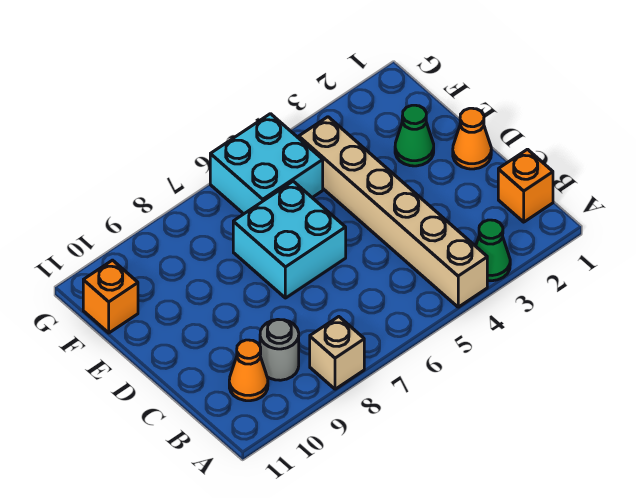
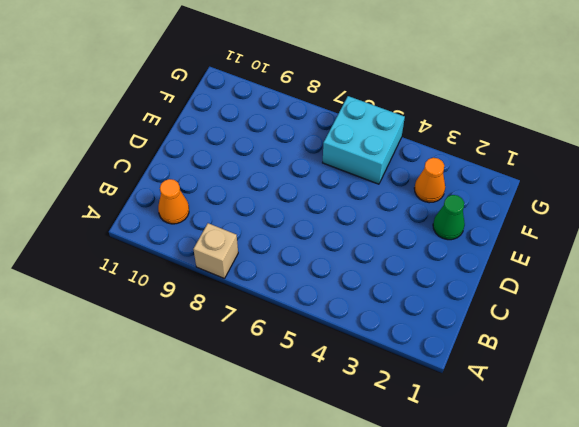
orange cone F3 level 1 -> orange cone D1 level 1
none -> green cone A3 level 1
none -> tan brick A4:F4 level 1

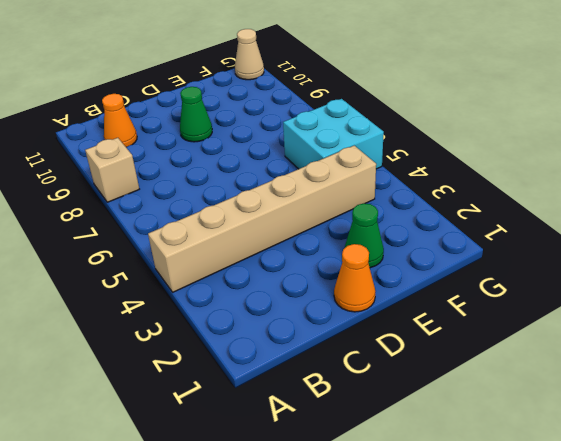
green cone D9 level 1 -> green cone A3 level 1
tan cone G11 level 1 -> none
none -> orange brick B1 level 1
none -> grey round brick B9 level 1

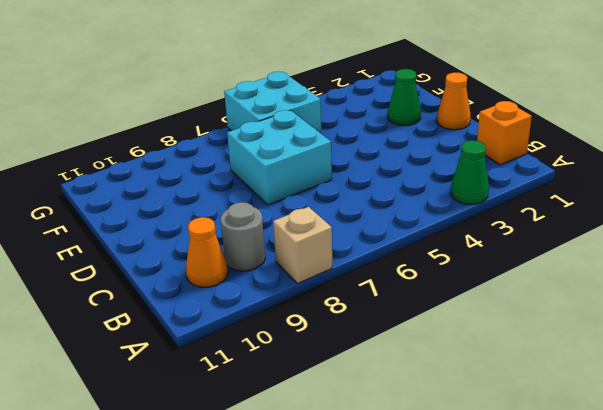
none -> tan brick A4:F4 level 1
none -> orange brick F11 level 1

